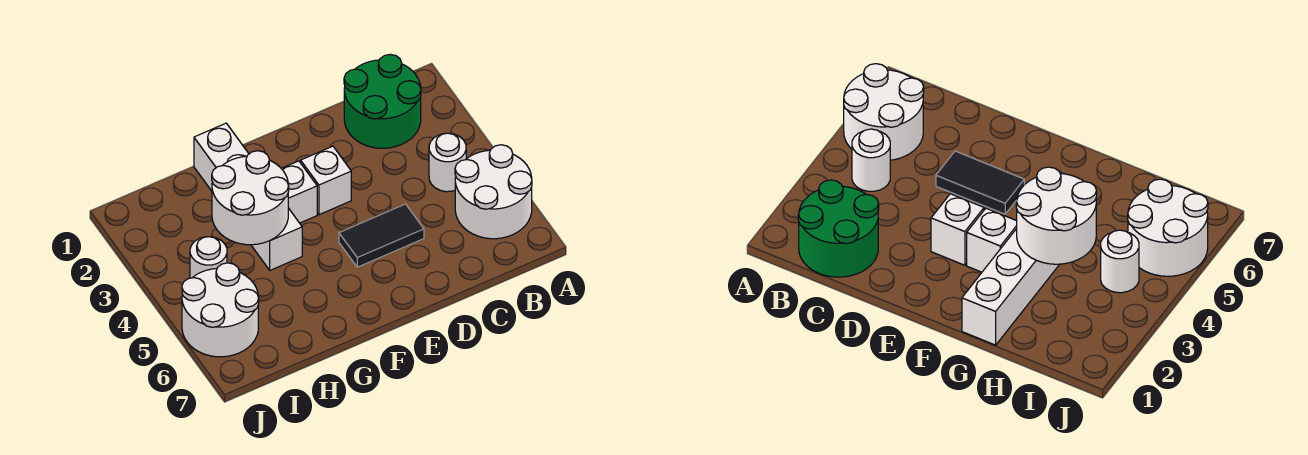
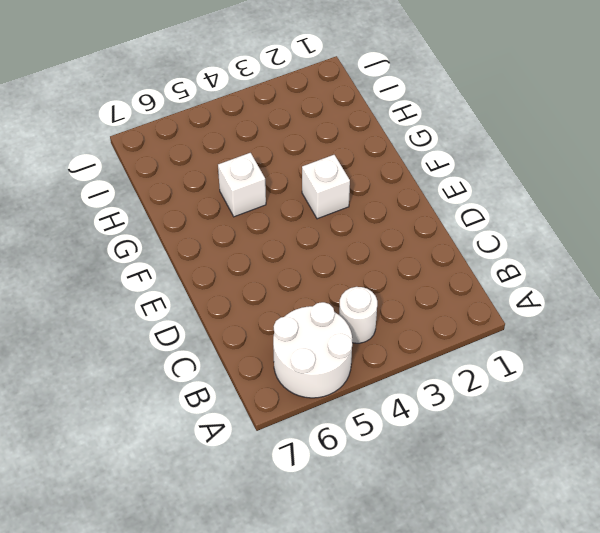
white brick G5 level 1 -> white brick E3 level 1
none -> green round brick B1:C2 level 1
none -> black tile D5:E5 level 1

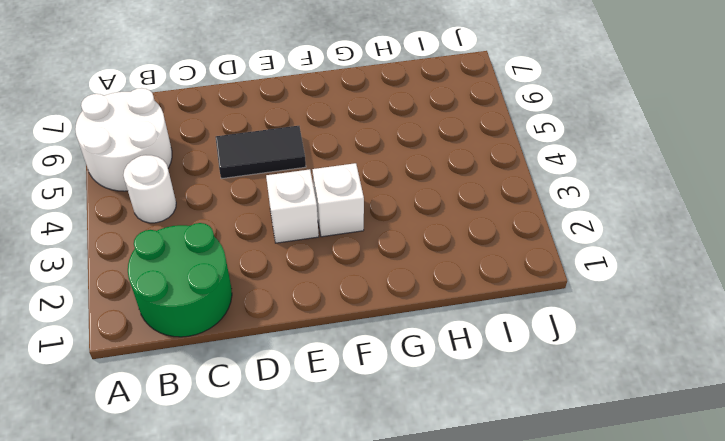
none -> white brick G1:G4 level 1
none -> white round brick I4 level 1

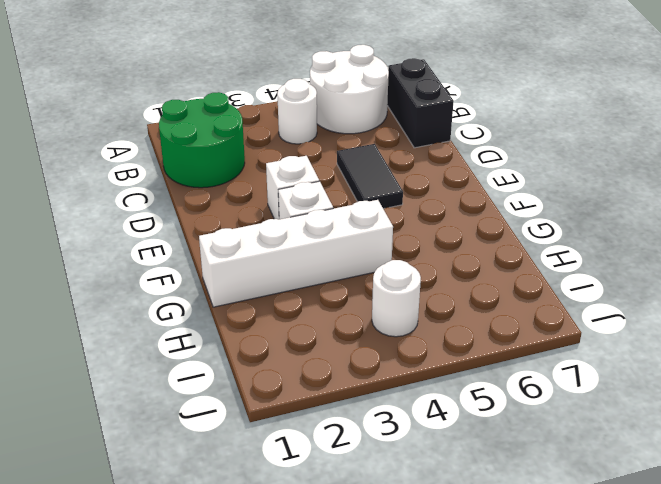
black brick B7:C7 level 1 -> none
none -> white round brick I5:J6 level 1
none -> white round brick G3:H4 level 2

